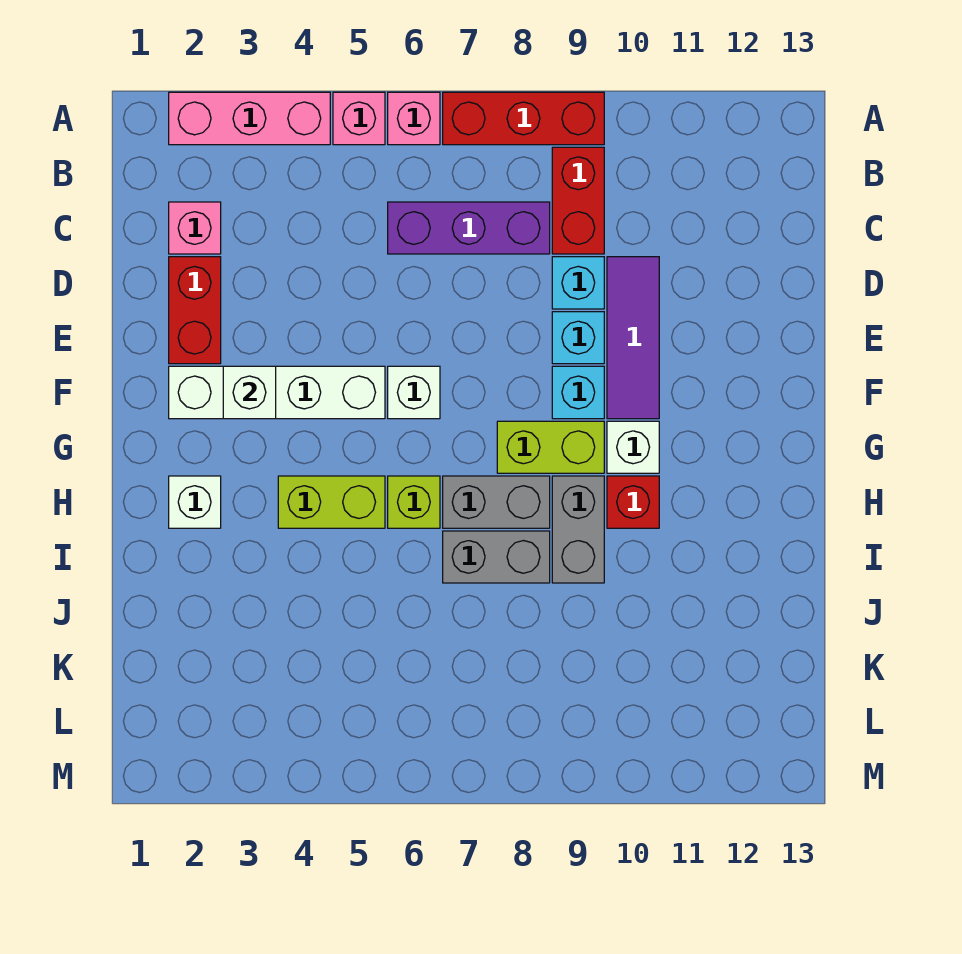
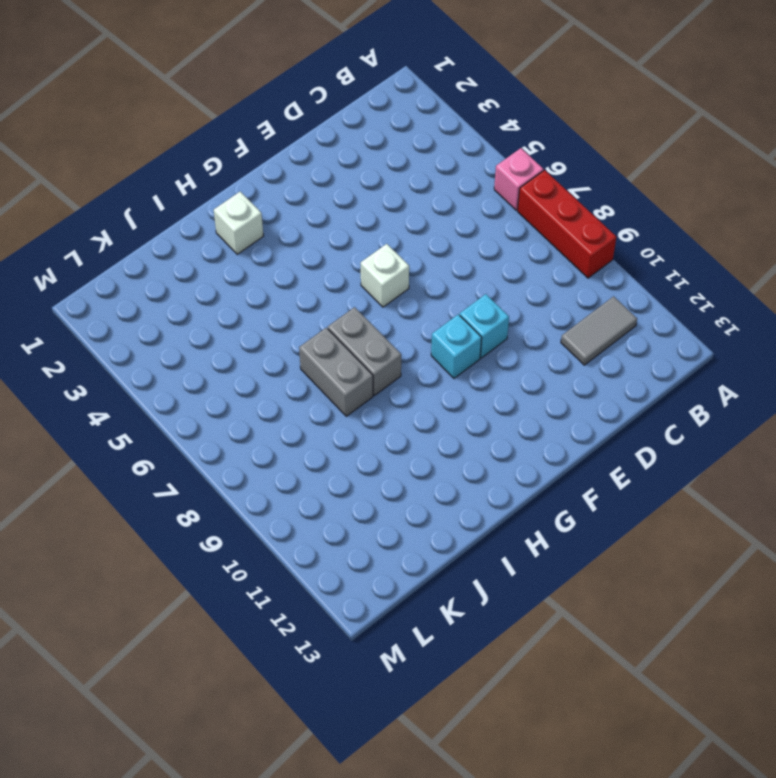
grey tile B11:C11 level 1 -> none
none -> pink brick A2:A4 level 1
none -> pink brick A5 level 1
none -> red brick B9:C9 level 1

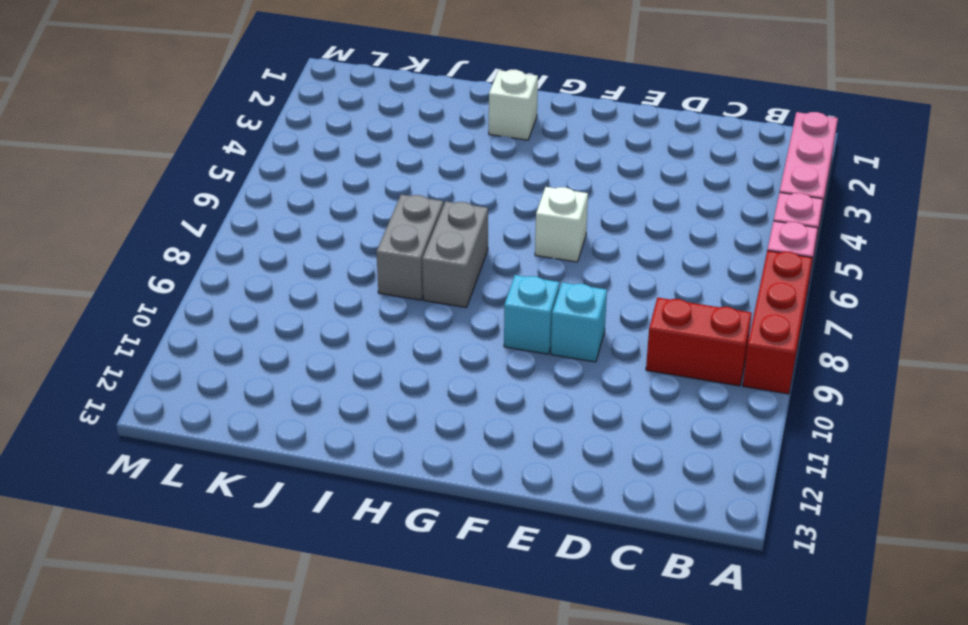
none -> pink brick C2 level 1
none -> purple brick C6:C8 level 1
none -> red brick D2:E2 level 1

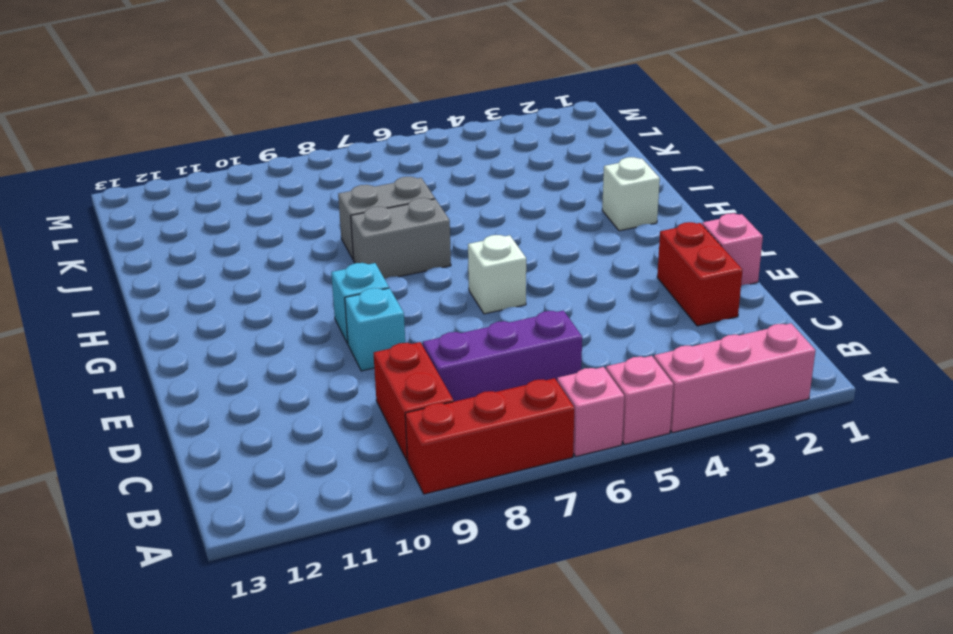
pink brick E1 level 1 -> pink brick C2 level 1
none -> cyan brick D9 level 1
none -> purple tile D10:F10 level 1
none -> white brick F2:F5 level 1

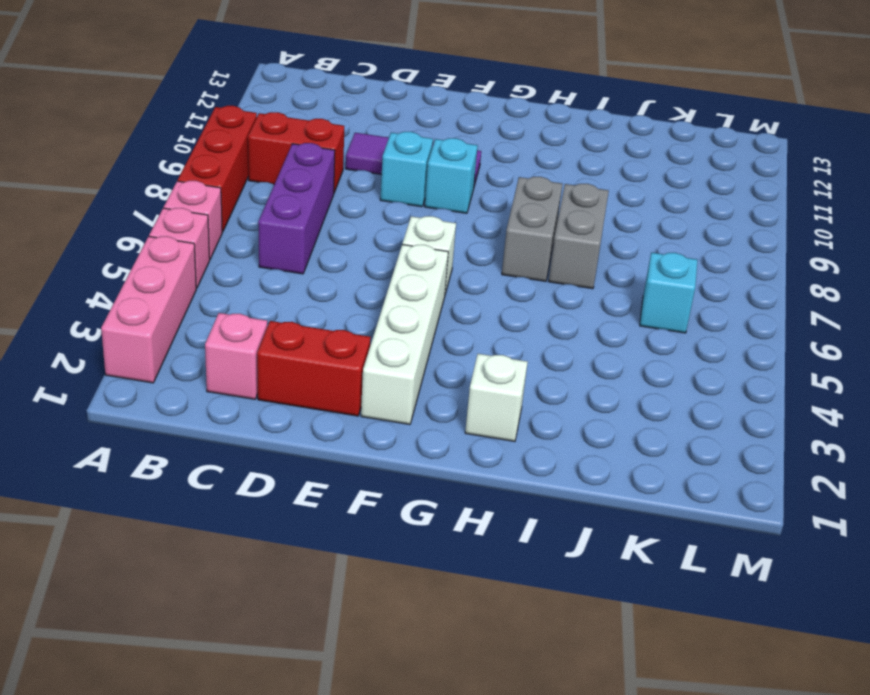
cyan brick K6 level 1 -> cyan brick D9 level 1
none -> lime brick G8:G9 level 1
none -> white brick G10 level 1
none -> lime brick H4:H5 level 1

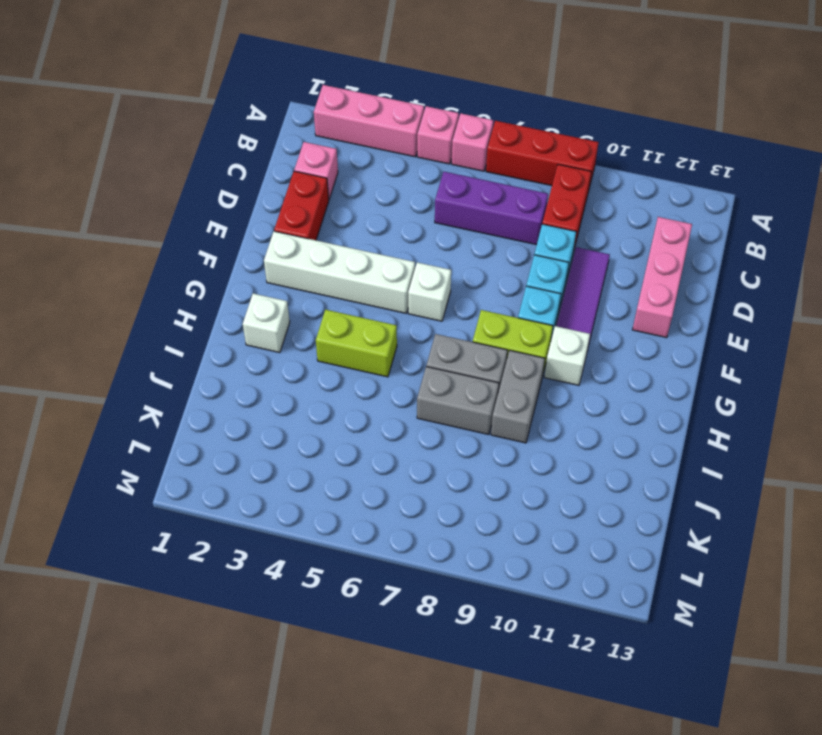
pink brick C12:E12 level 1 -> none
none -> lime brick H6 level 1
none -> red brick H10 level 1
none -> white brick F3 level 2

